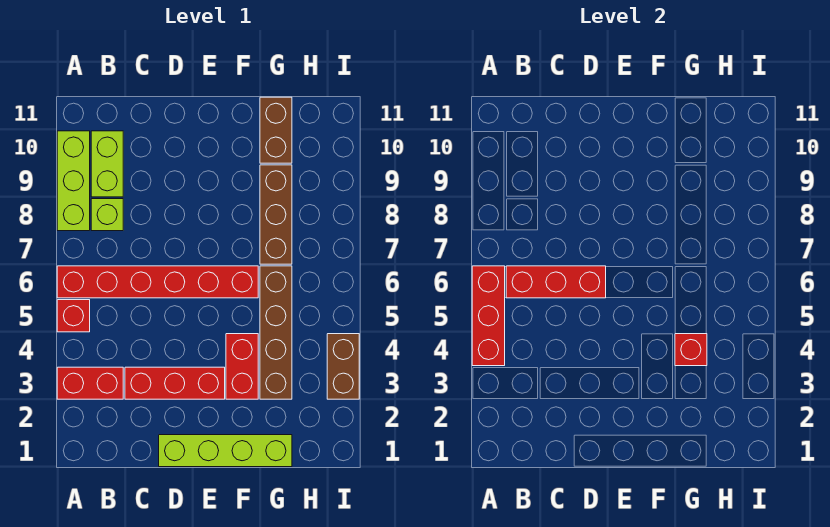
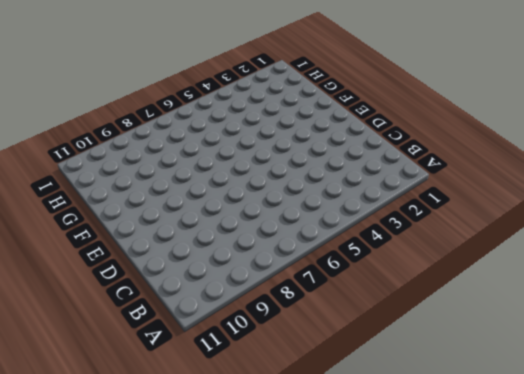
none -> red brick A3:B3 level 1
none -> red brick A5 level 1
none -> red brick A6:F6 level 1

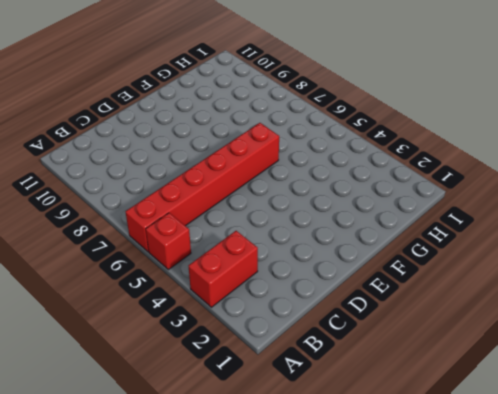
none -> lime brick A8:A10 level 1
none -> lime brick B8 level 1
none -> lime brick B9:B10 level 1

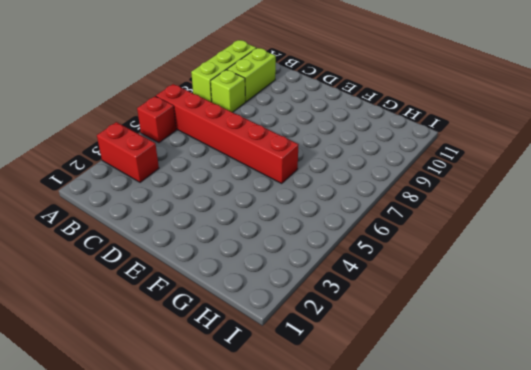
none -> red brick C3:E3 level 1
none -> lime brick D1:G1 level 1
none -> red brick F3:F4 level 1

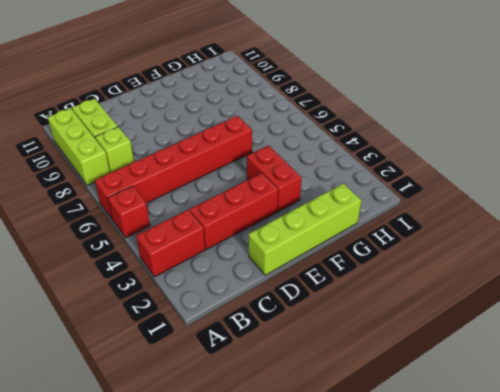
none -> brown brick G3:G6 level 1
none -> brown brick G7:G9 level 1
none -> brown brick G10:G11 level 1

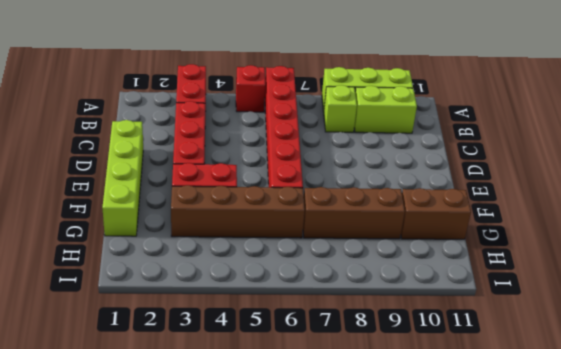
none -> brown brick I3:I4 level 1
none -> red brick A4:A6 level 2
none -> red brick B6:D6 level 2

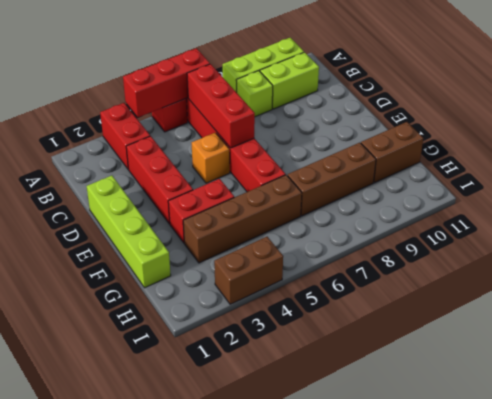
orange brick D5 level 1 -> none
none -> red brick G4 level 2

